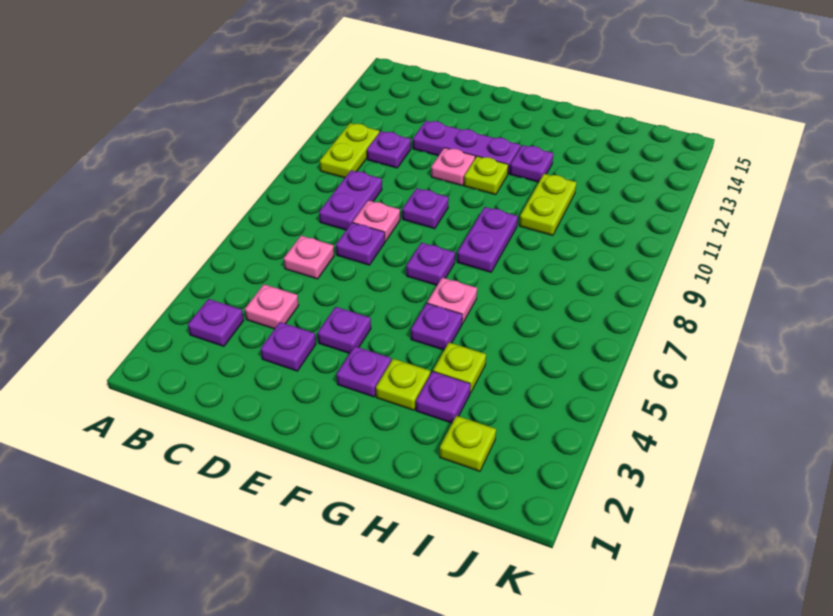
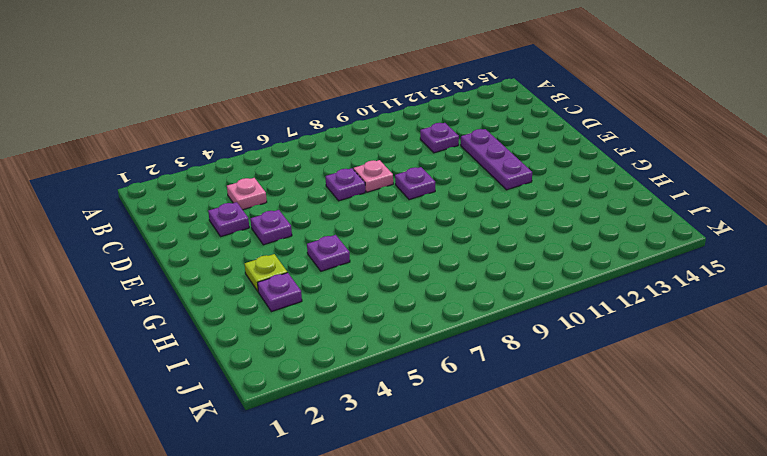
none -> purple plate B3 level 1
none -> lime plate B10:B11 level 1
none -> pink plate C6 level 1

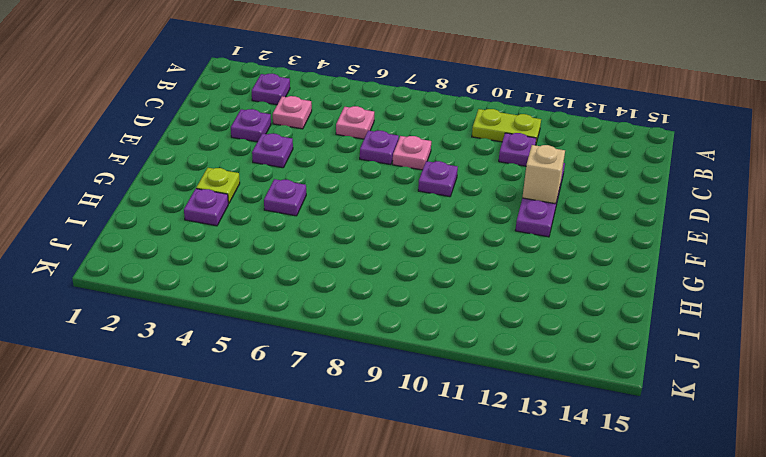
tan brick E12 level 2 -> none
none -> purple plate C8:C9 level 1
none -> pink plate E11 level 1
none -> purple plate F3 level 1

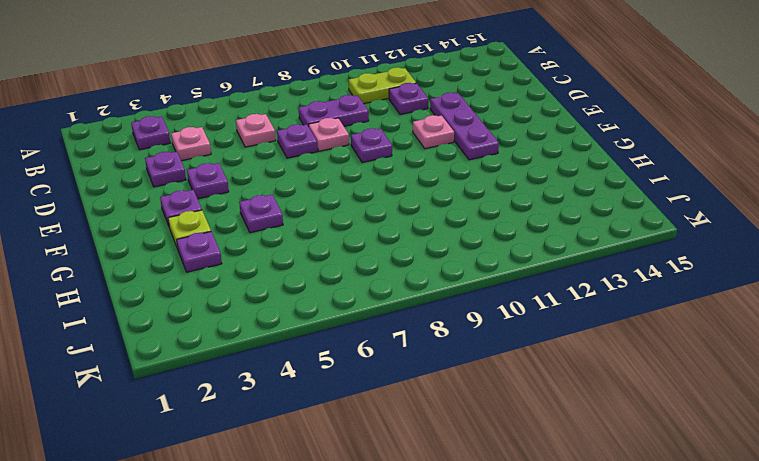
none -> purple plate F7 level 1
none -> lime plate F11 level 1
none -> pink plate G6 level 1

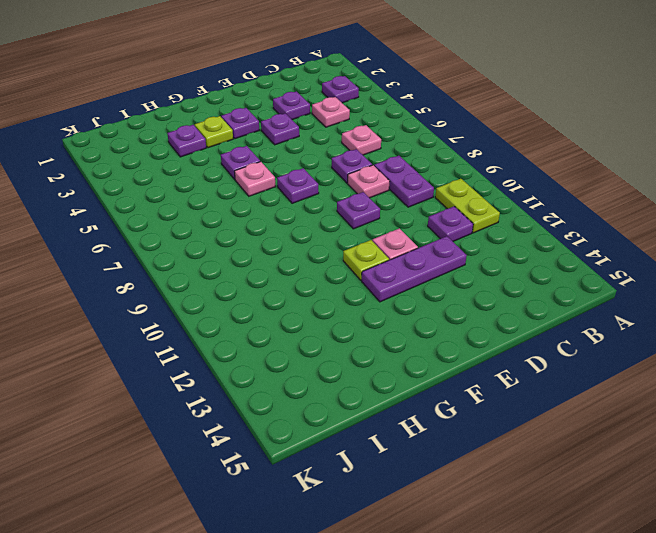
none -> purple plate G8:G9 level 1
none -> purple plate G12 level 1
none -> lime plate H4 level 1

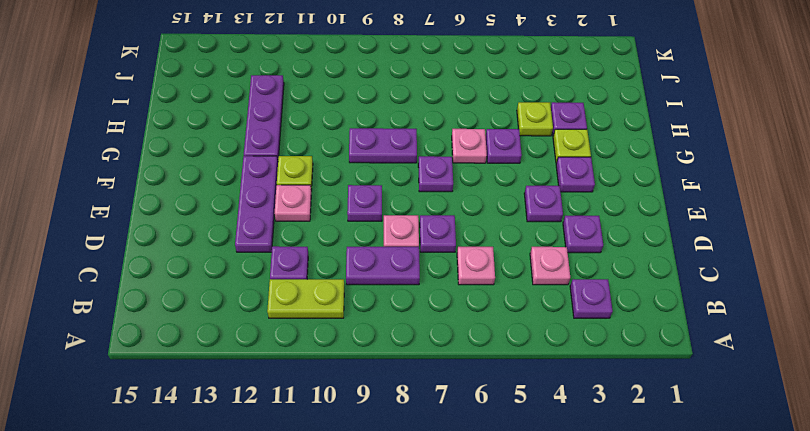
purple plate G12:I12 level 1 -> purple plate G12 level 1
none -> lime plate H10:H11 level 1
none -> lime plate I2 level 1

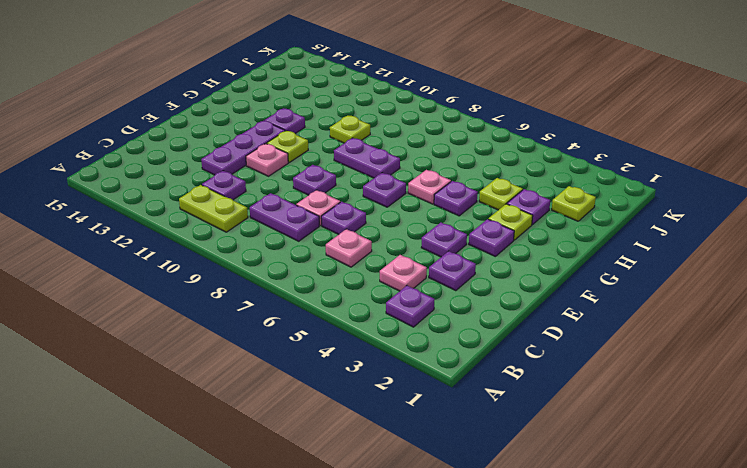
lime plate H10 level 1 -> lime plate H10:H11 level 1

